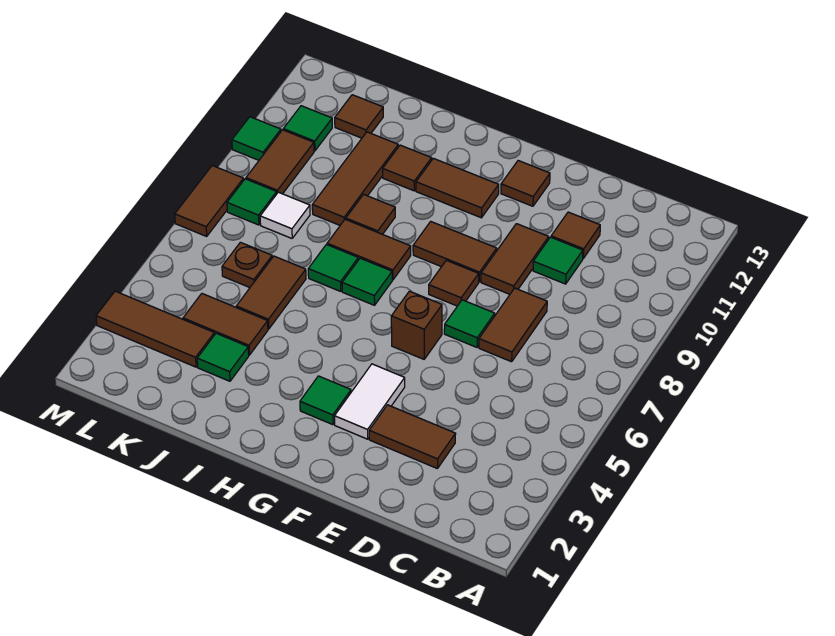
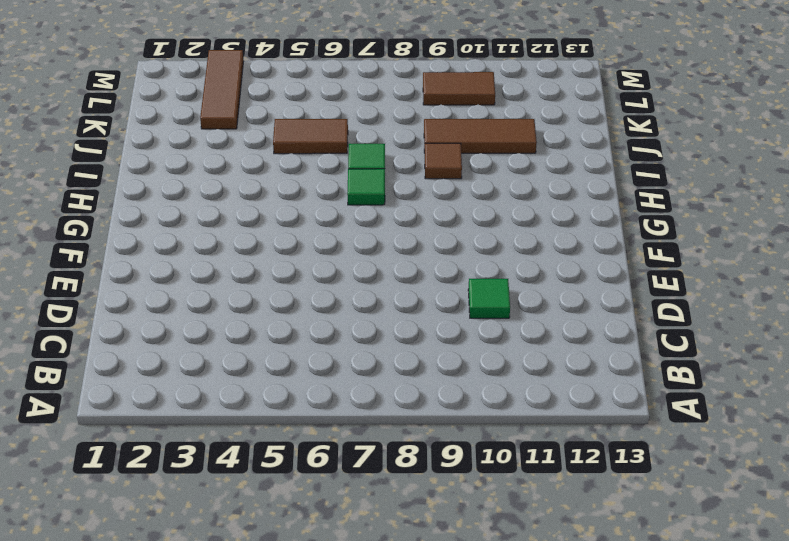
none -> brown tile D3:E3 level 1
none -> brown tile D7:D8 level 1
none -> brown tile D11 level 1
none -> green tile E7 level 1

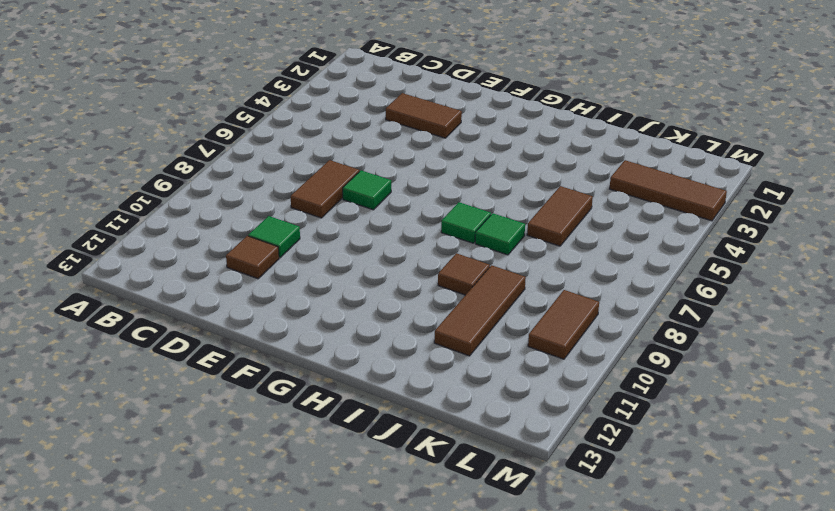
none -> brown tile E9:E10 level 1
none -> white tile F3:F4 level 1
none -> brown brick F6 level 1
none -> brown tile F8 level 1

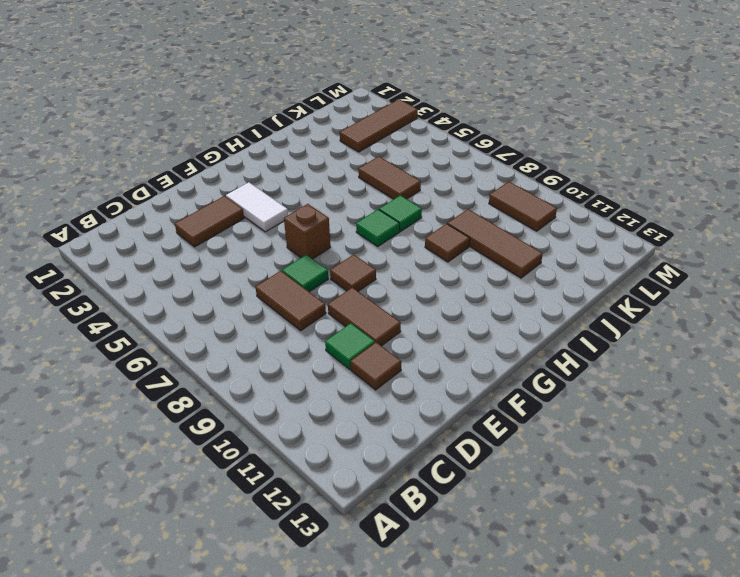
none -> brown tile F9:G9 level 1
none -> brown tile F12 level 1
none -> green tile G3 level 1
none -> brown tile G11:H11 level 1

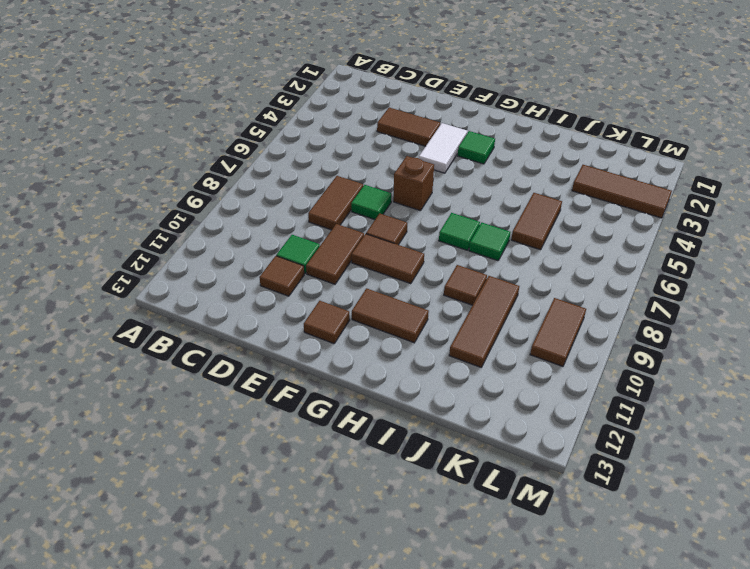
none -> brown tile H8:I8 level 1
none -> brown tile I11 level 1
none -> green tile J3 level 1
none -> brown tile J4:K4 level 1

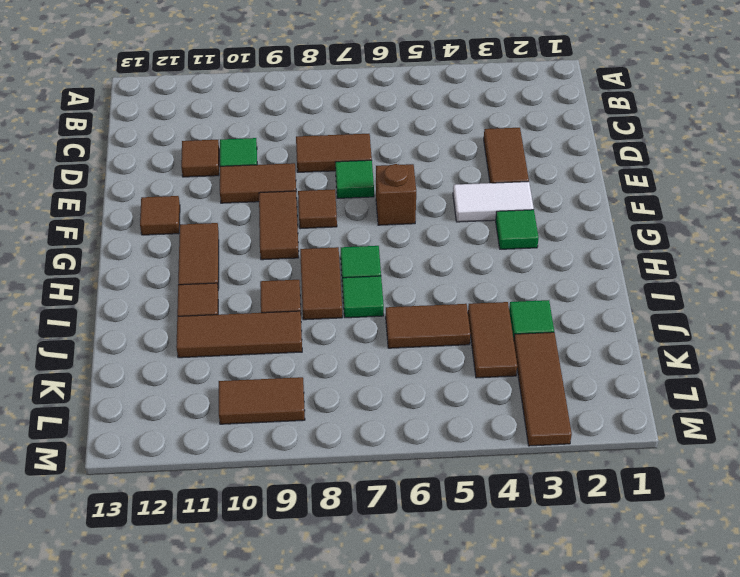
none -> brown plate K6 level 1
none -> white tile K8 level 1
none -> brown tile K12 level 1
none -> green tile L8 level 1

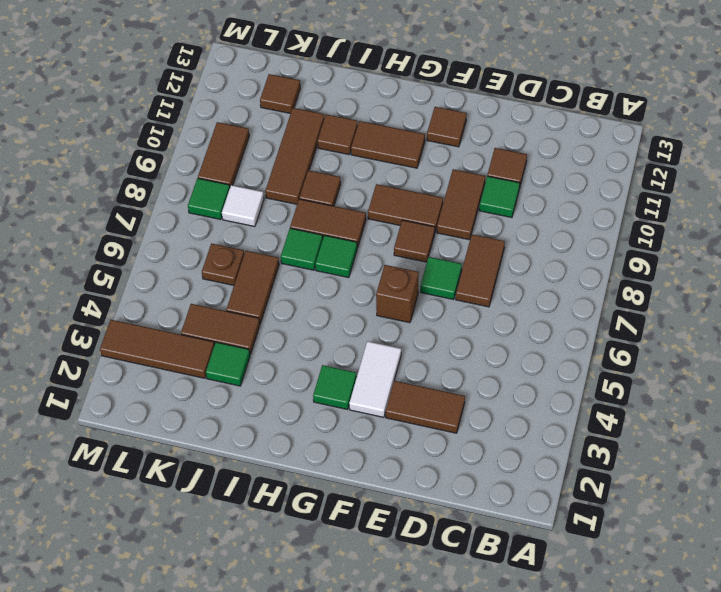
none -> green tile L11 level 1
none -> brown tile M7:M8 level 1
none -> green tile M10 level 1

